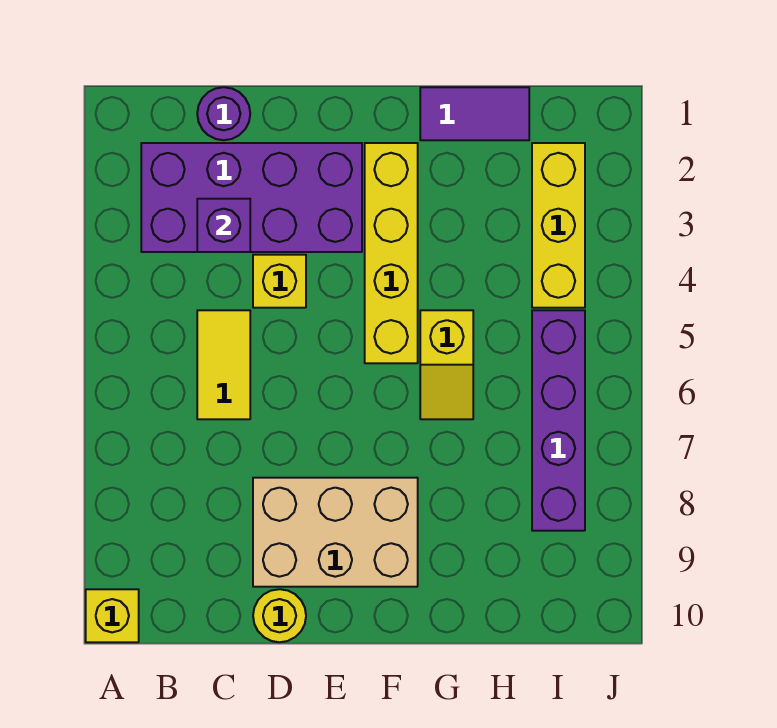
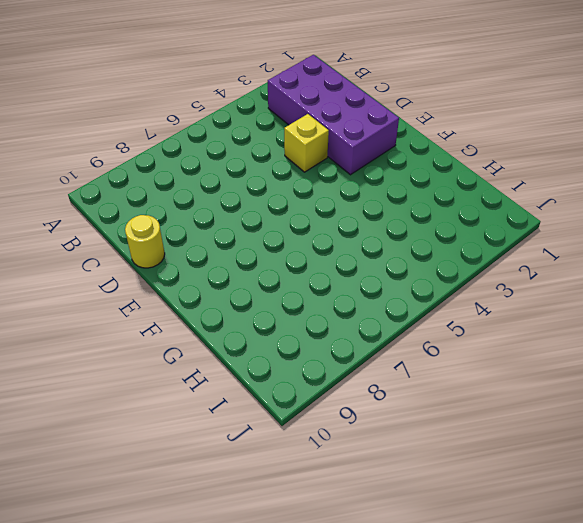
none -> yellow brick A10 level 1
none -> purple round brick C1 level 1
none -> yellow tile C5:C6 level 1

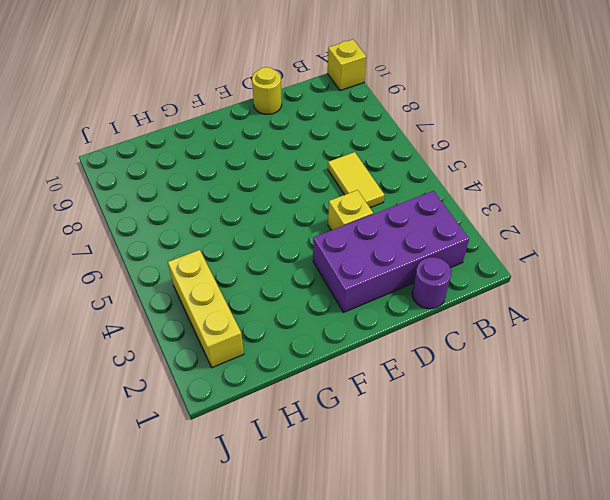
none -> tan brick D8:F9 level 1
none -> yellow brick F2:F5 level 1
none -> purple tile G1:H1 level 1

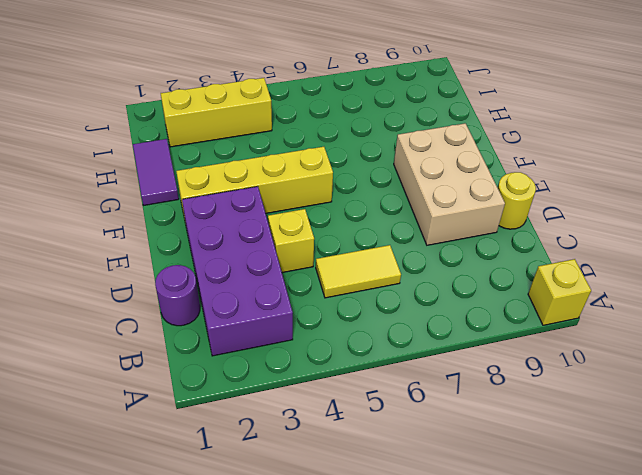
none -> yellow slope G5:G6 level 1 top 5
none -> purple brick I5:I8 level 1
none -> purple brick C3 level 2

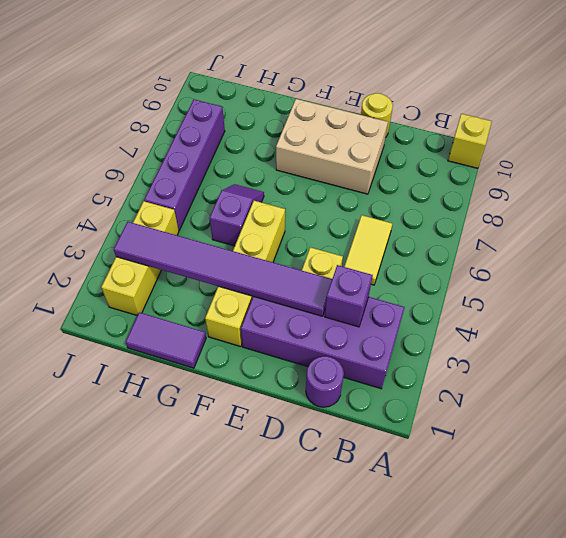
purple tile D3:I3 level 2 -> none
purple slope G5:G6 level 1 top 5 -> yellow slope G5:G6 level 1 top 5

